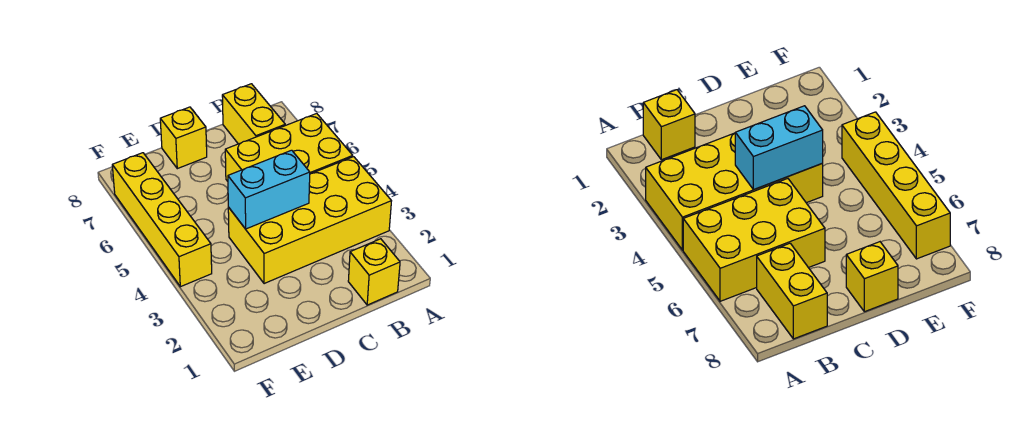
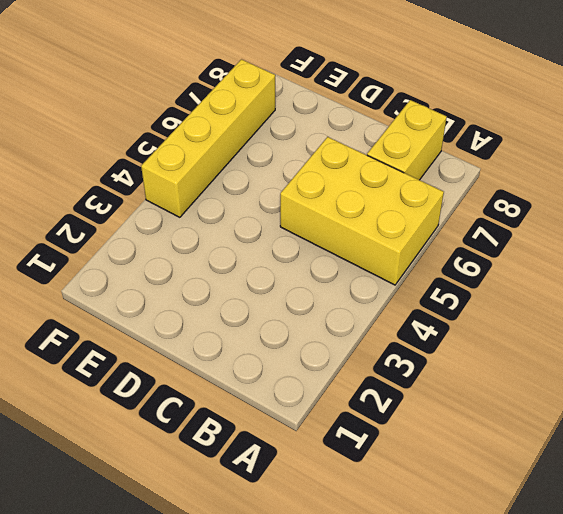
none -> yellow brick A3:D4 level 1
none -> yellow brick B1 level 1

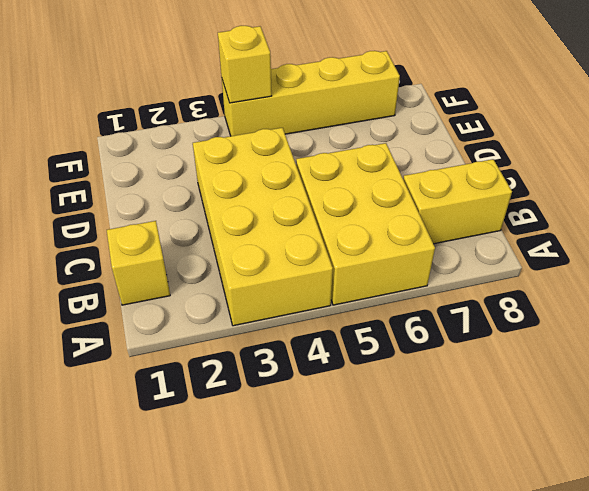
yellow brick F4 level 2 -> yellow brick D8 level 1
none -> cyan brick C4:D4 level 2

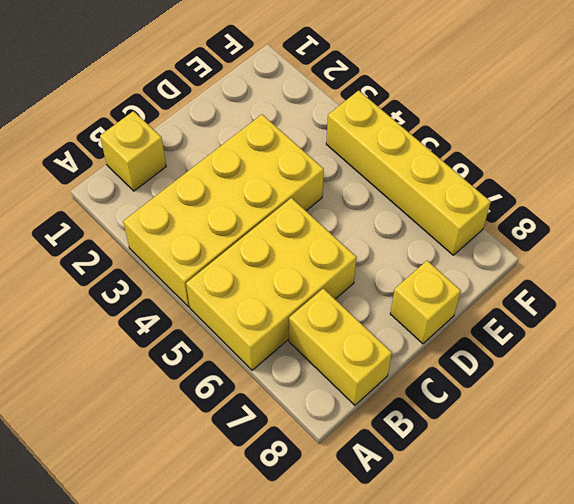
none -> cyan brick C4:D4 level 2

